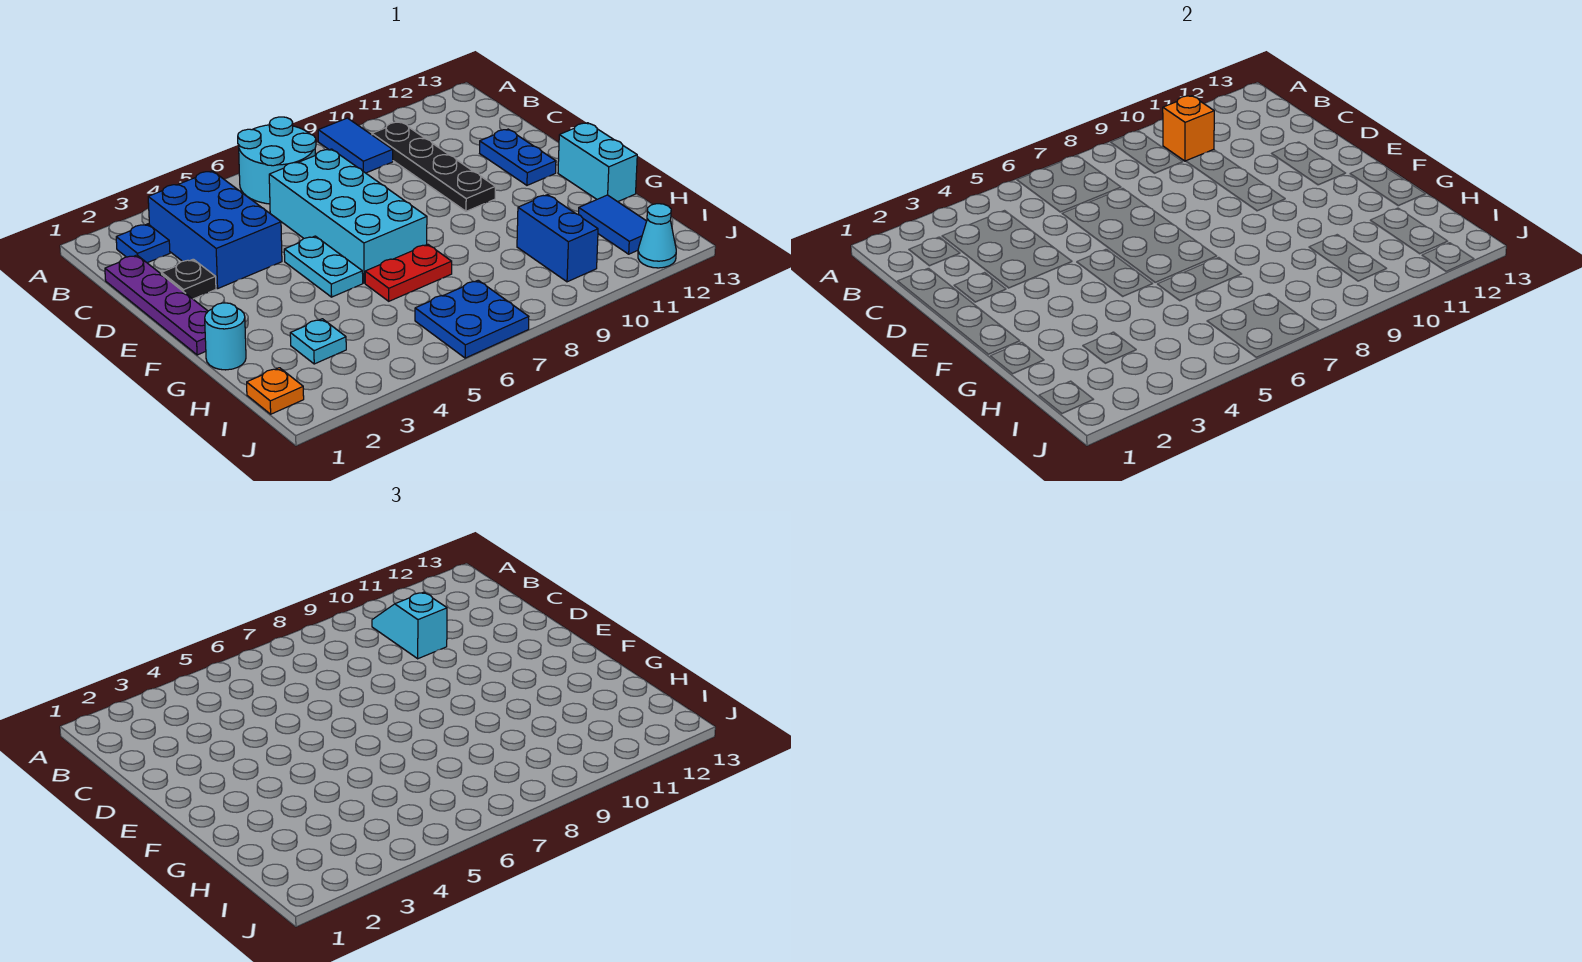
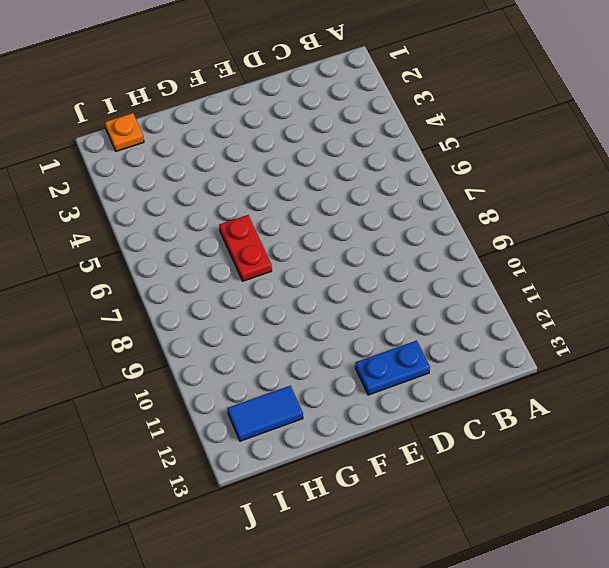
none -> cyan round brick A6:B7 level 1
none -> blue tile A9:B9 level 1
none -> blue plate B2 level 1

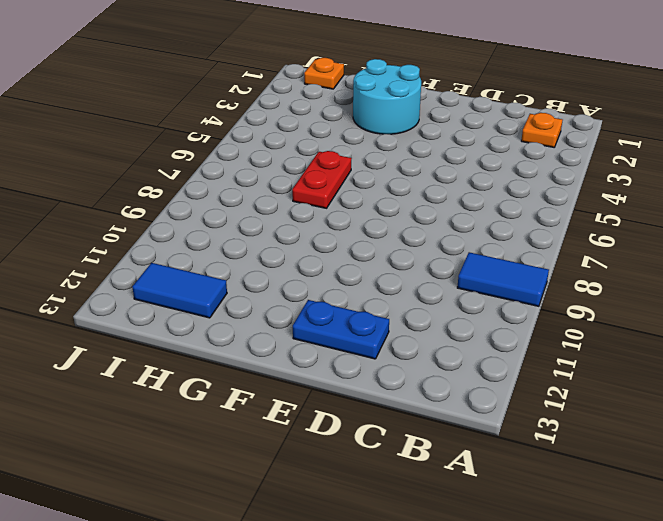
orange plate B2 level 1 -> blue plate B2 level 1
cyan round brick F2:G3 level 1 -> cyan round brick A6:B7 level 1
none -> blue brick B3:D4 level 1
none -> black plate B10:E10 level 1
none -> purple plate C1:F1 level 1

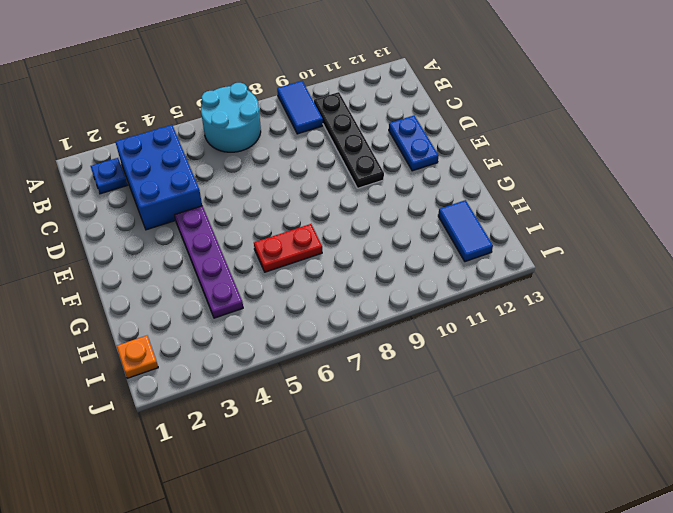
purple plate E4:H4 level 1 -> purple plate C1:F1 level 1
none -> cyan brick C6:F7 level 1
none -> black plate D2 level 1
none -> cyan plate E5:F5 level 1

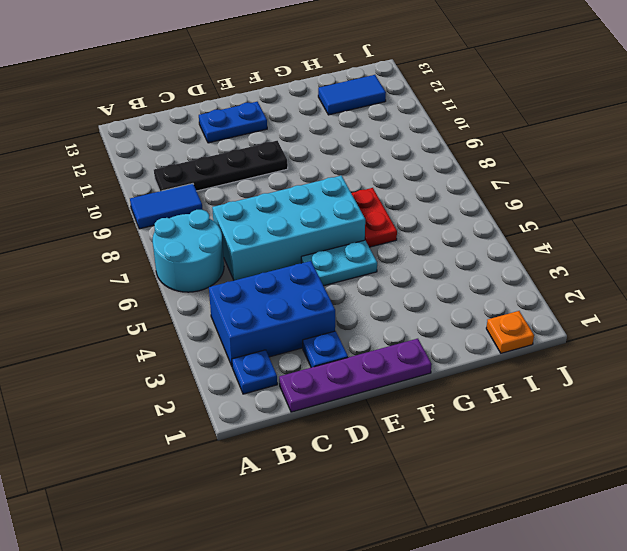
blue plate D2 level 1 -> black plate D2 level 1
none -> cyan brick F13:G13 level 1
none -> cyan round brick G1 level 1
none -> cyan plate H3 level 1

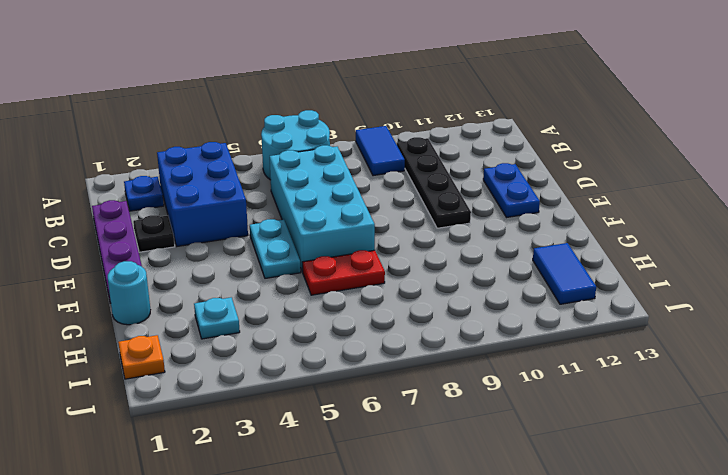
none -> cyan brick F13:G13 level 1
none -> blue brick H10:I10 level 1
none -> blue plate I6:J7 level 1

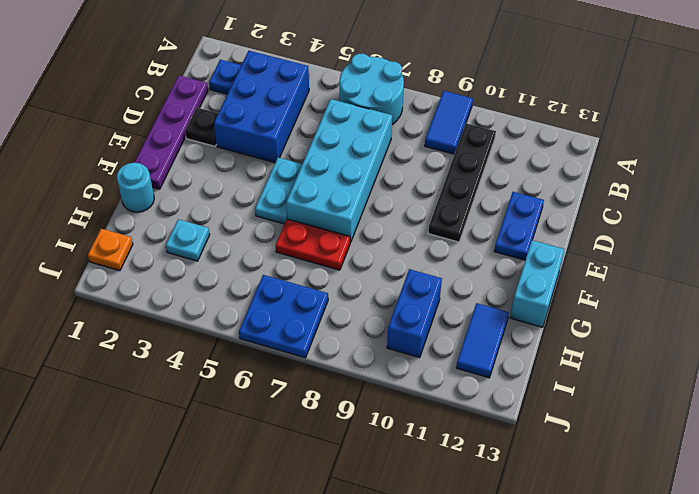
none -> cyan cone J12 level 1
none -> orange brick B10 level 2
none -> cyan slope B10:C10 level 3 top C

